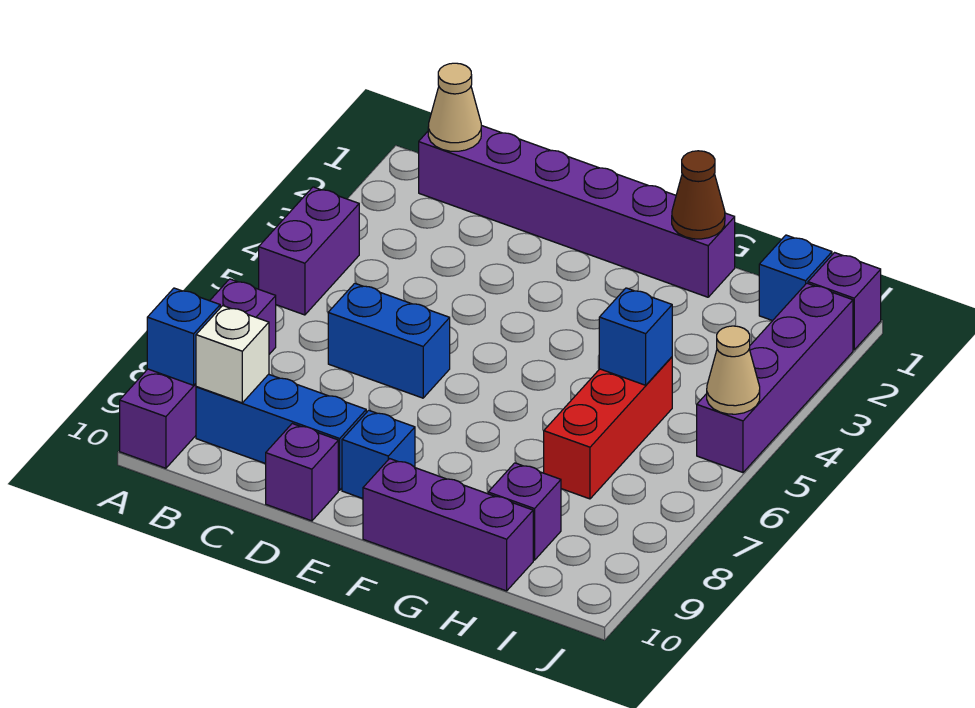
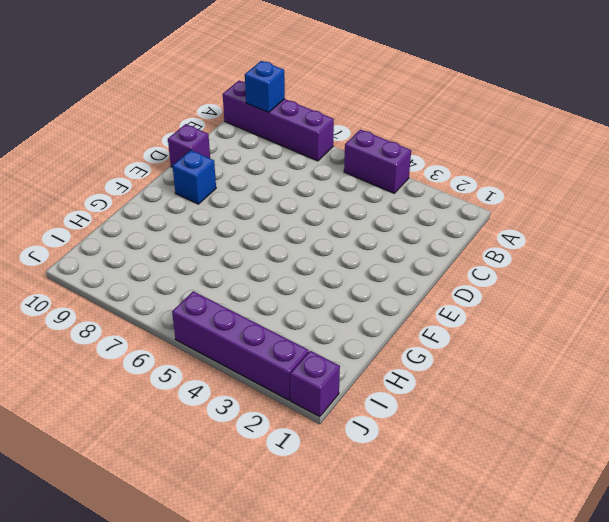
none -> purple brick B1:G1 level 1
none -> blue brick B9:D9 level 1
none -> blue brick C6:D6 level 1

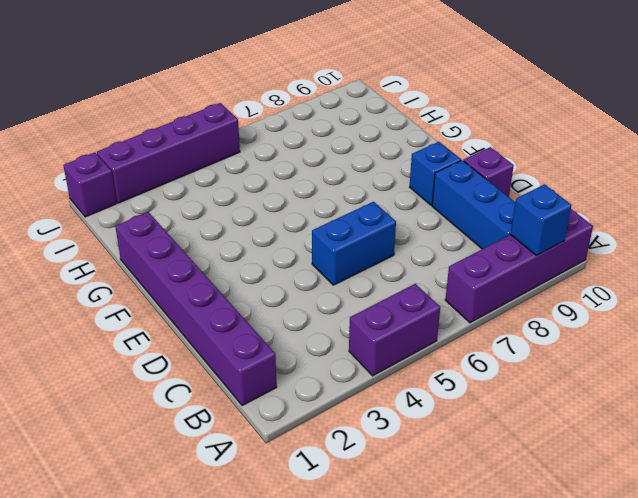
blue brick D5:D6 level 1 -> blue brick C6:D6 level 1
none -> purple brick F10:H10 level 1
none -> red brick H5:H7 level 1
none -> purple brick H9 level 1

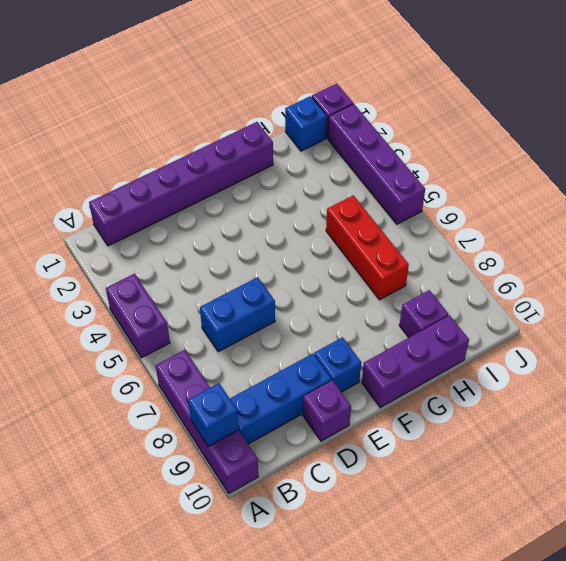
none -> tan cone B1 level 2
none -> white brick B9 level 2
none -> brown cone G1 level 2

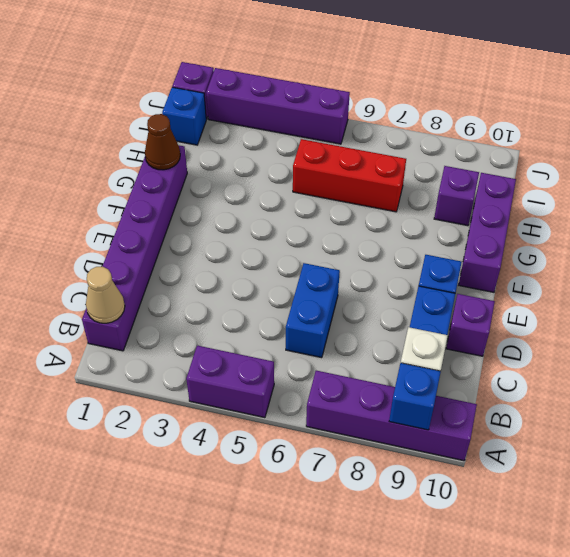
none -> blue brick H5 level 2
none -> tan cone J5 level 2

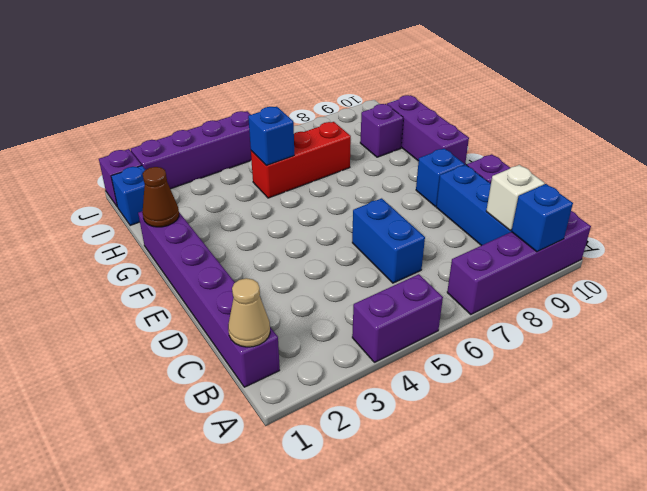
none -> tan cone J5 level 2

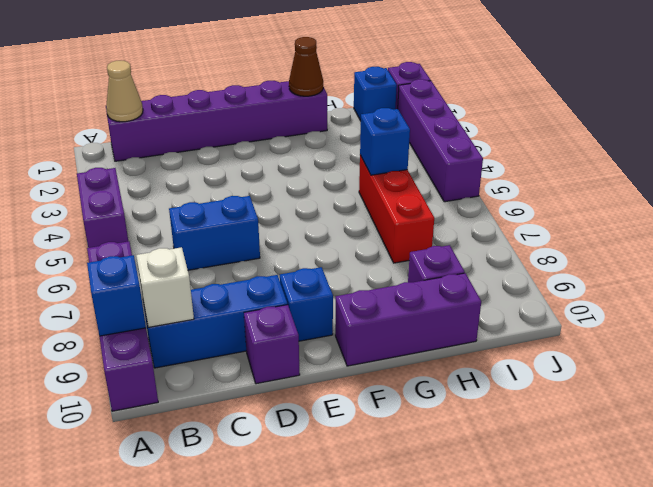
none -> tan cone J5 level 2

